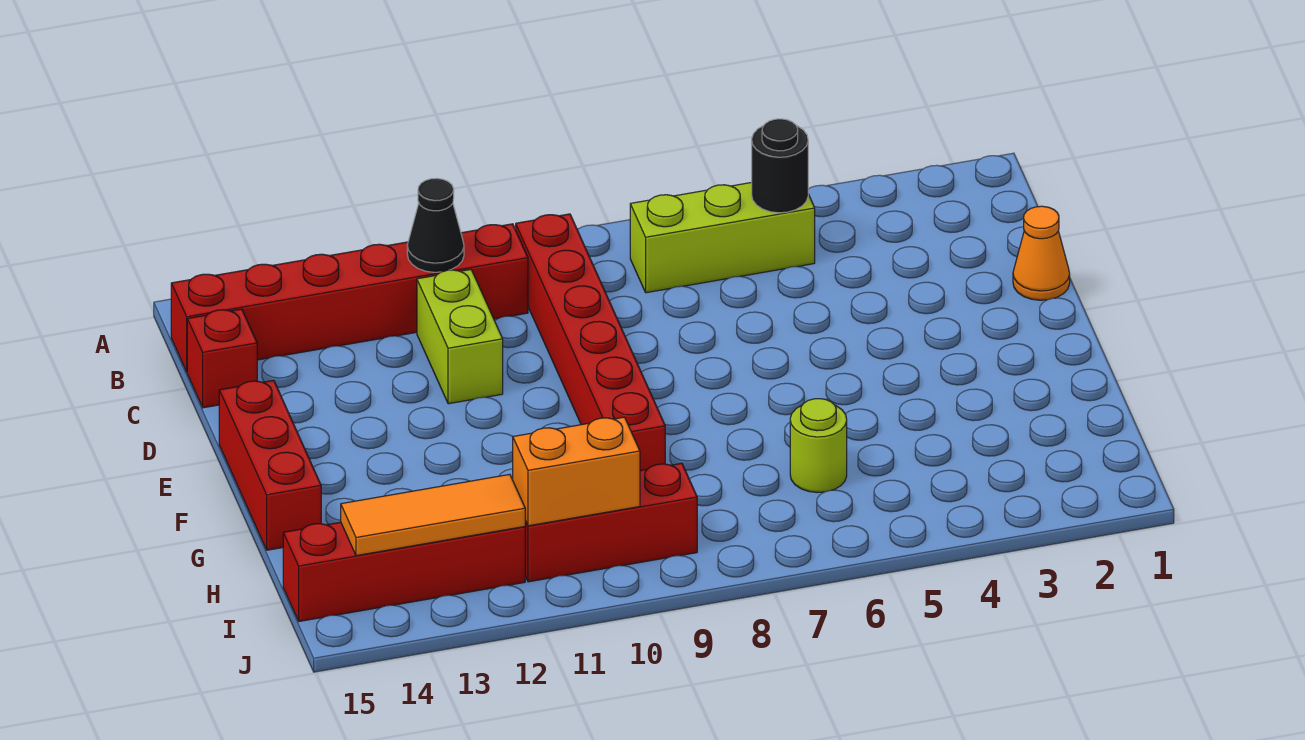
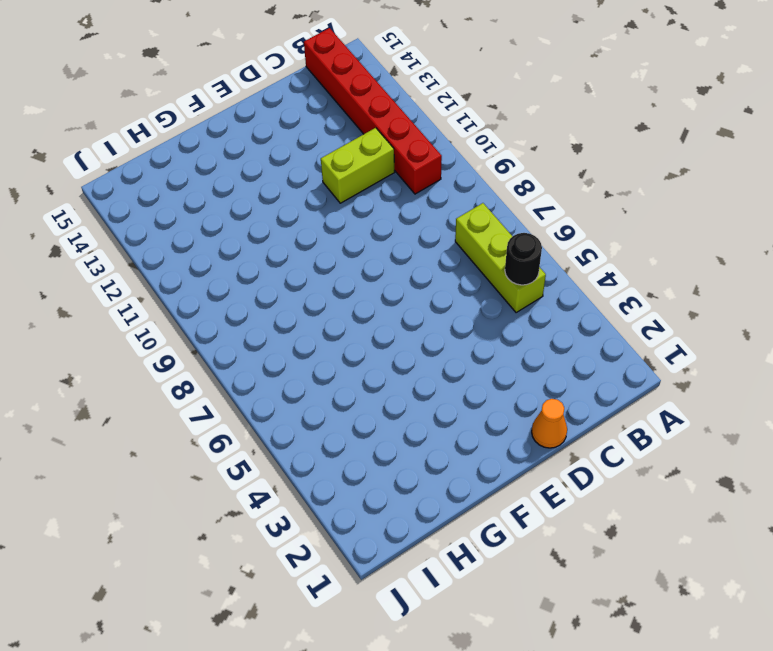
none -> red brick B9:G9 level 1
none -> red brick C15 level 1
none -> red brick E15:G15 level 1

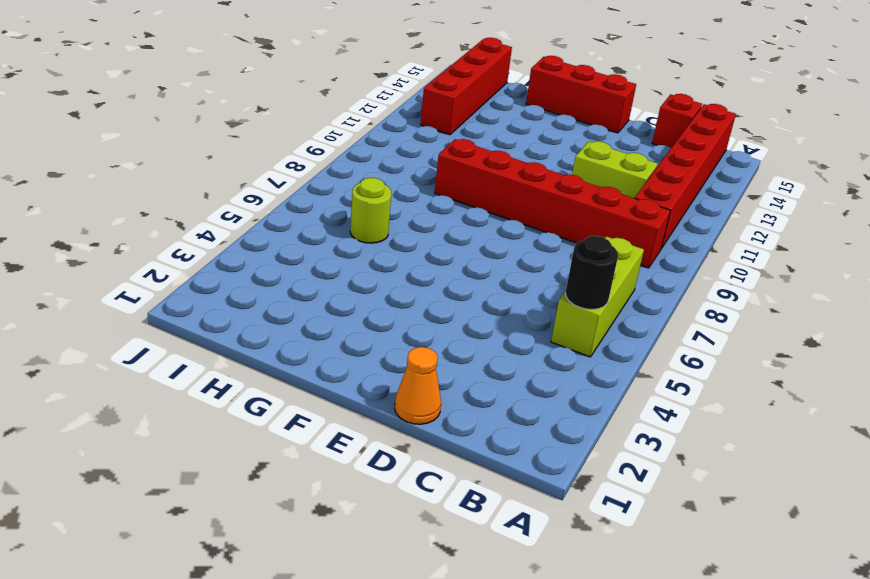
none -> red brick I9:I11 level 1
none -> black cone B11 level 2
none -> orange brick I10:I11 level 2

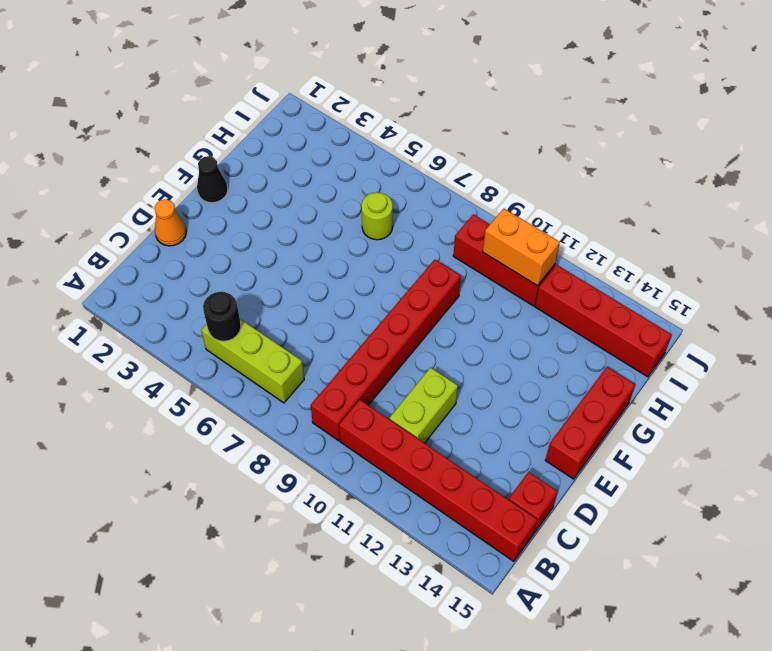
black cone F1 level 1 -> black cone B11 level 2
none -> orange tile I12:I14 level 2

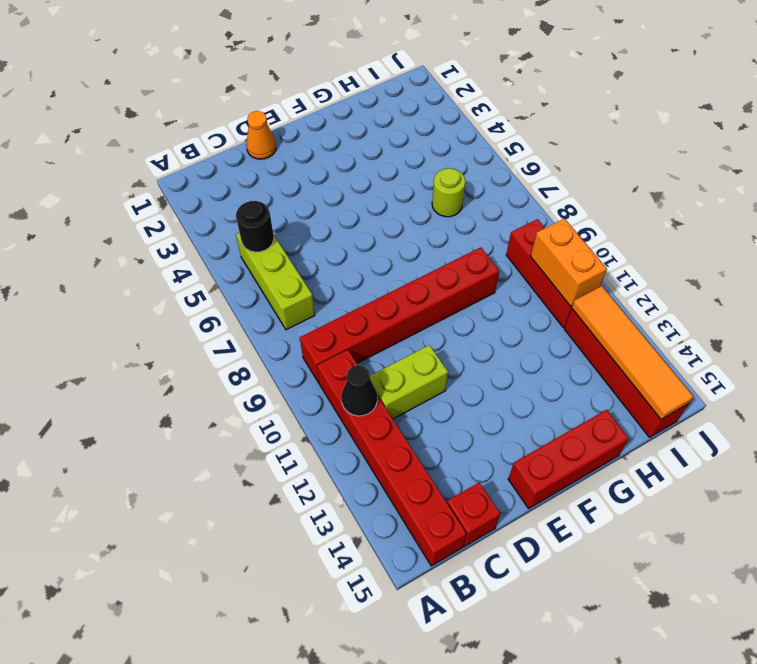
orange tile I12:I15 level 2 -> orange tile I12:I14 level 2

